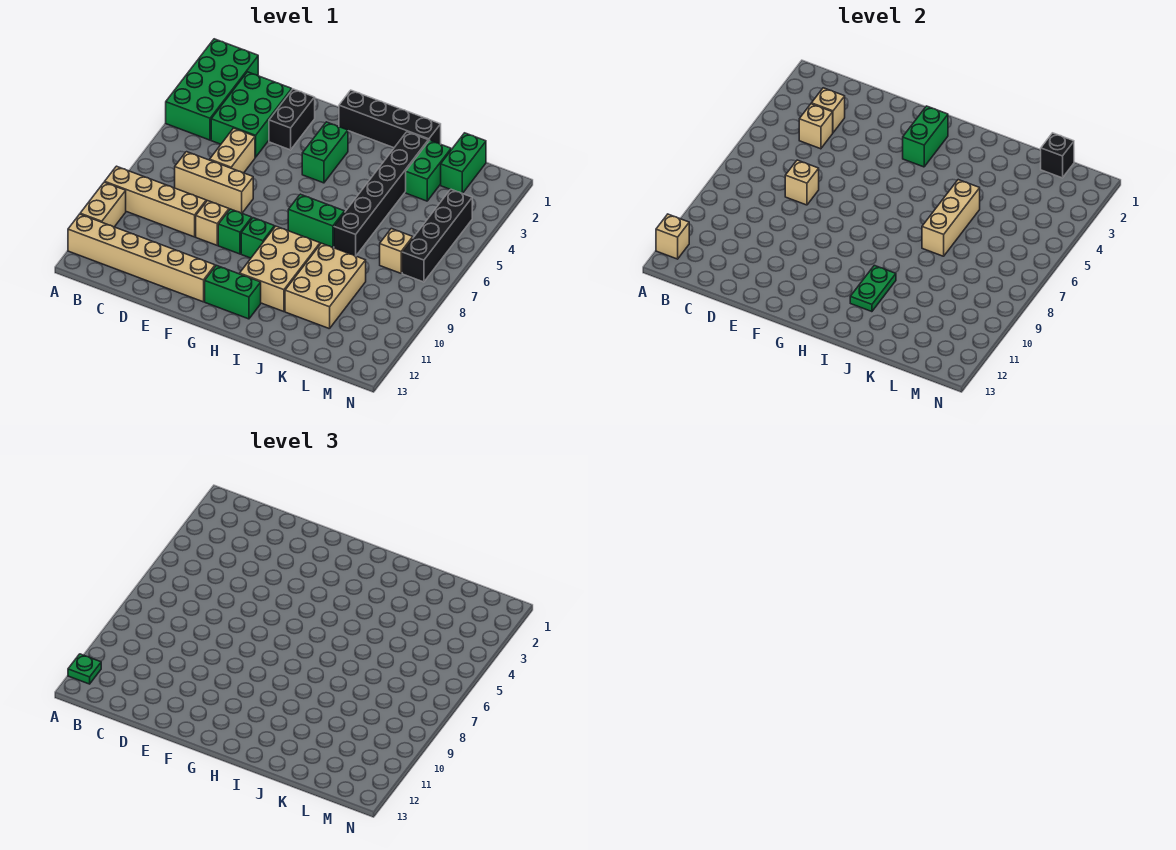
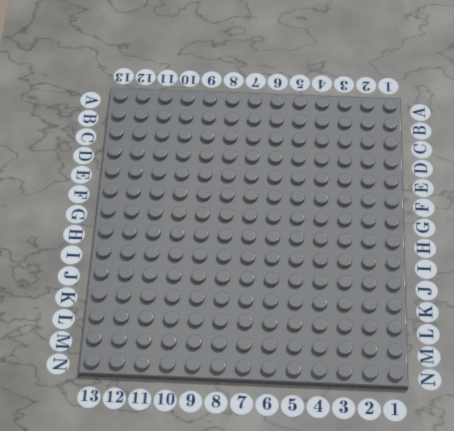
none -> green brick A1:B4 level 1
none -> tan brick A9:D9 level 1
none -> tan brick A10:A11 level 1
none -> tan brick A12:F12 level 1

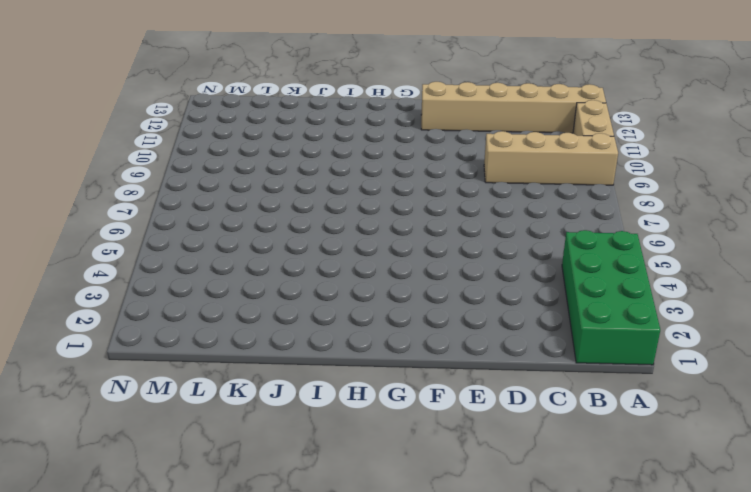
none -> green brick C2:D4 level 1
none -> tan brick C7:E7 level 1
none -> tan brick D5:D6 level 1
none -> black brick E2:E3 level 1

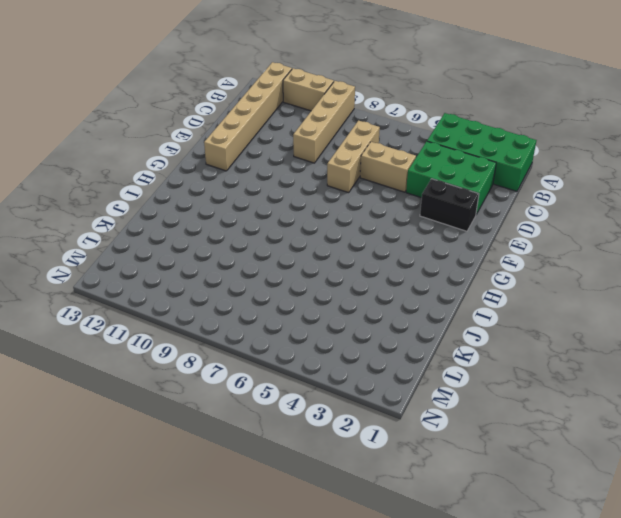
none -> tan brick E9 level 1
none -> green brick F9 level 1
none -> black brick G1:J1 level 1
none -> green brick G3:G4 level 1

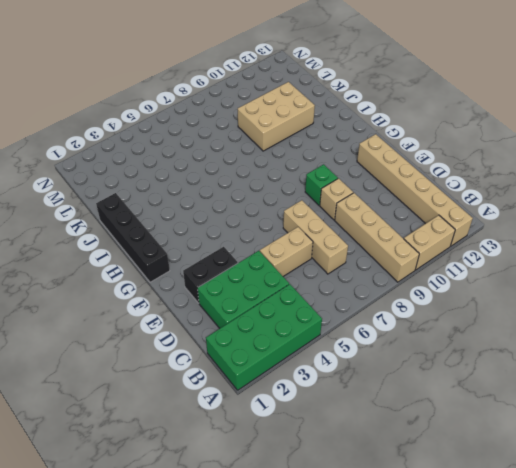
none -> green brick G3:G4 level 1
none -> green brick G9 level 1
none -> green brick G12:H12 level 1
none -> green brick H7:I7 level 1

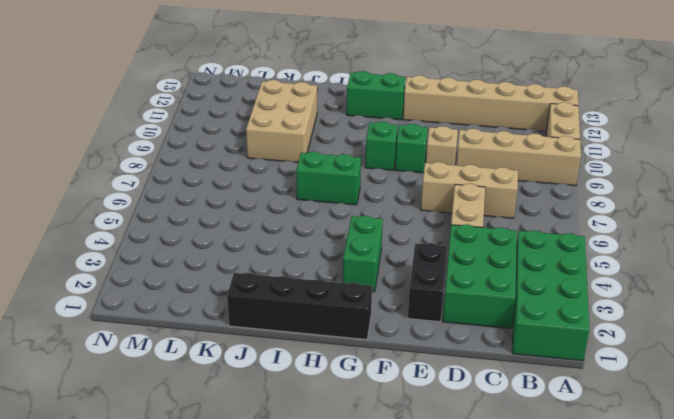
none -> tan brick H9:I11 level 1
none -> black brick J2:J7 level 1
none -> green brick K2:K3 level 1
none -> green brick L1:L2 level 1

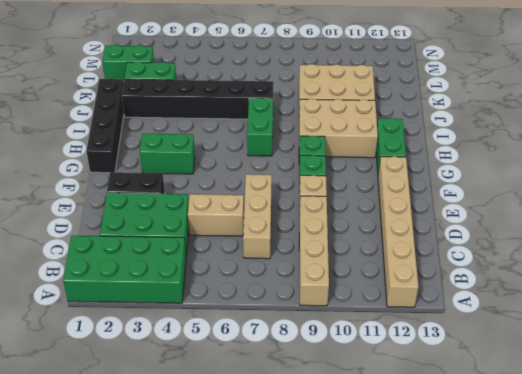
none -> tan brick A10:A11 level 1
none -> tan brick L7 level 1
none -> black brick M4:M7 level 1
none -> tan brick A12 level 2

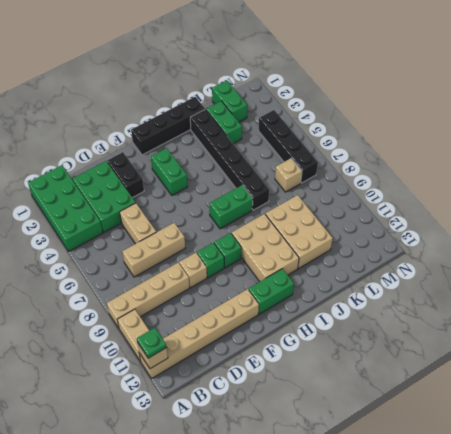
none -> tan brick C3 level 2
none -> tan brick C4 level 2
none -> tan brick D7 level 2
none -> green brick G2:G3 level 2

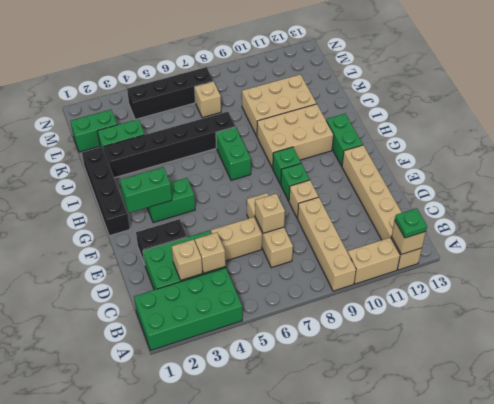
none -> green plate I10:I11 level 2
none -> tan brick J5:J7 level 2
none -> black brick L1 level 2

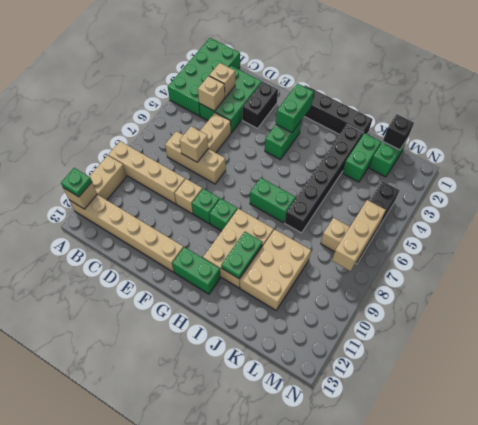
tan brick M6:M8 level 2 -> tan brick J5:J7 level 2

